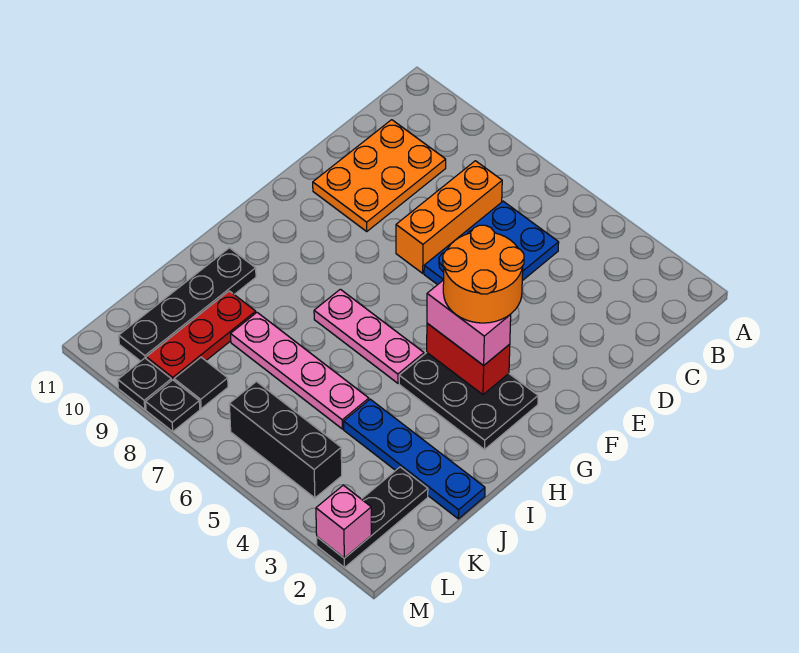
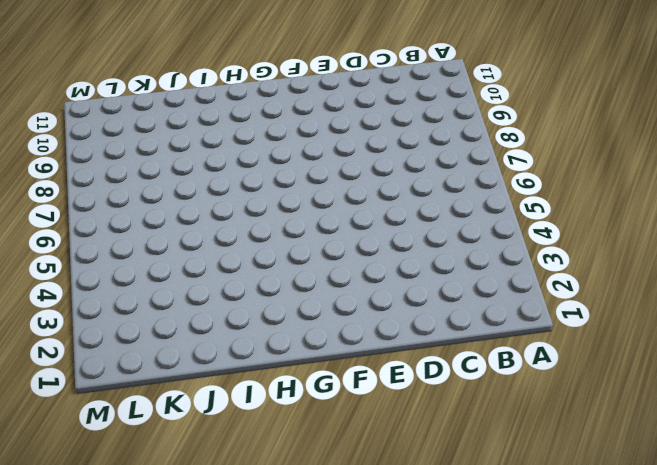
none -> blue plate C5:E6 level 1
none -> orange brick C7:E7 level 1
none -> orange plate C9:E10 level 1

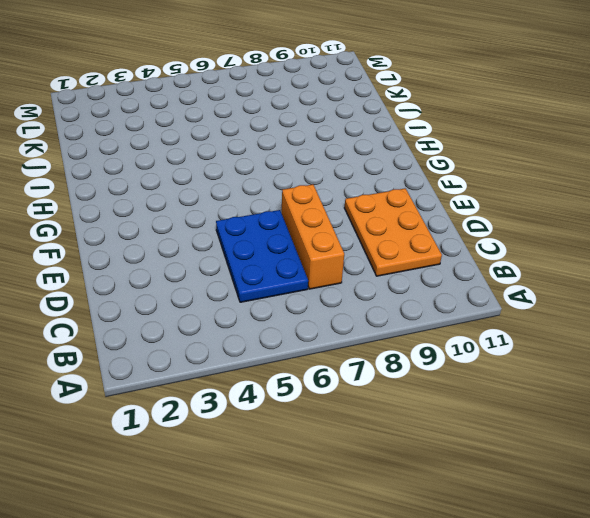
none -> black plate G2:H4 level 1
none -> pink plate H5:H7 level 1
none -> black plate I10:L10 level 1

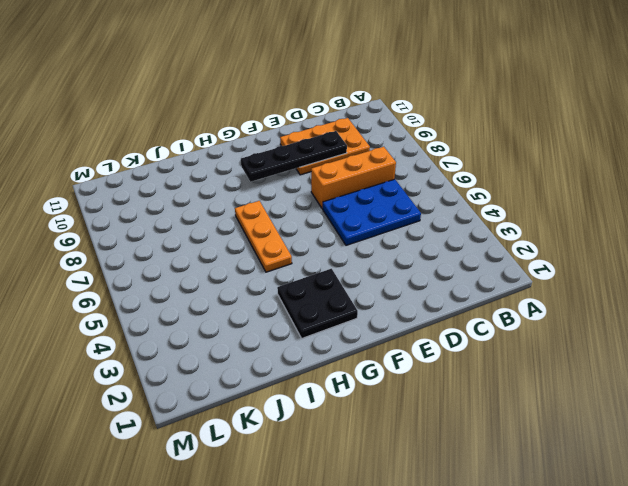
black plate D9:G9 level 2 -> black plate I10:L10 level 1
black plate G2:H3 level 1 -> black plate G2:H4 level 1
orange plate H5:H7 level 1 -> pink plate H5:H7 level 1
none -> blue plate J1:J4 level 1
none -> pink plate J5:J8 level 1
none -> red plate J9:L9 level 1

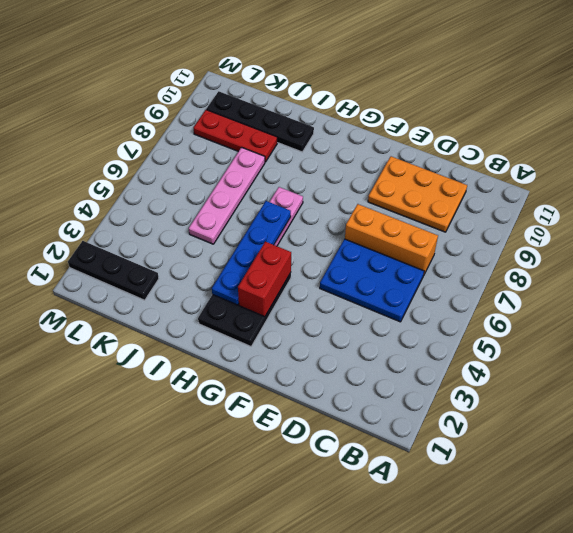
blue plate H3:H6 level 2 -> blue plate J1:J4 level 1
none -> black brick L4:L6 level 1
none -> black tile L8 level 1
none -> black plate M8 level 1

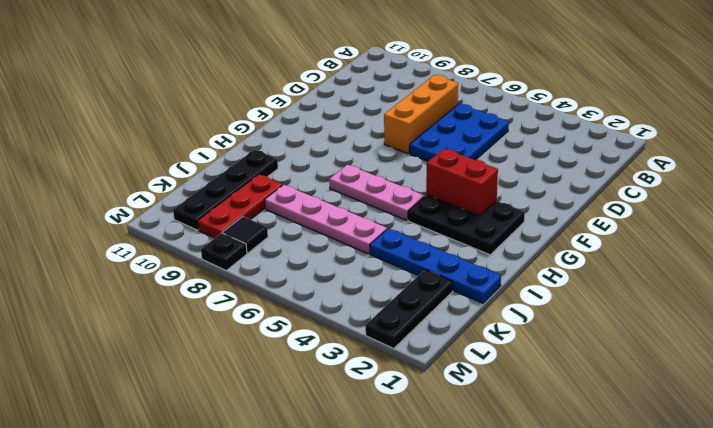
none -> orange plate C9:E10 level 1
none -> black brick L4:L6 level 1
none -> black plate M9 level 1

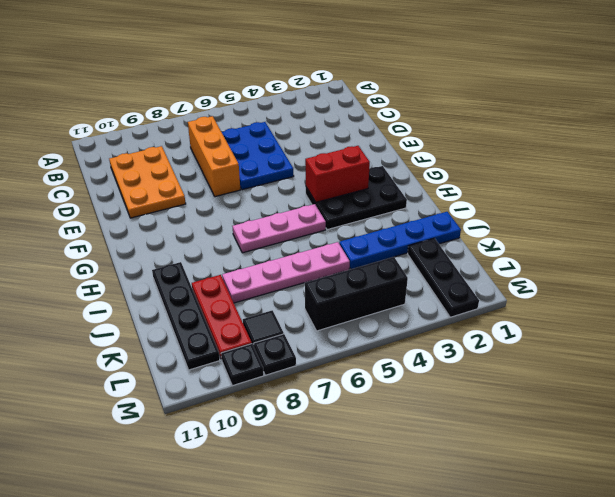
none -> pink brick M2 level 2
none -> pink brick G3:G4 level 3
none -> orange round brick F3:G4 level 4

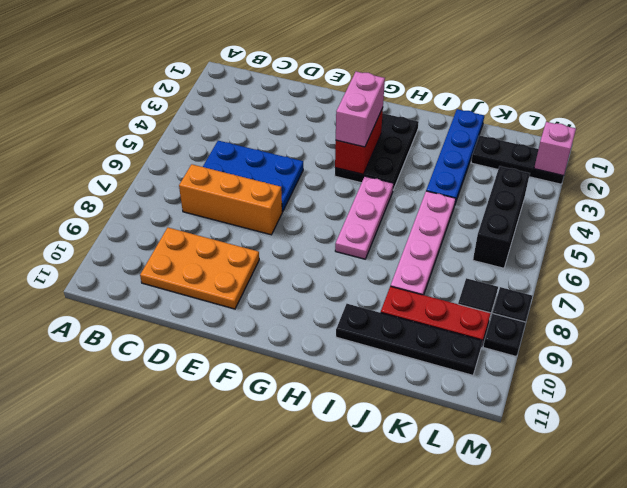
none -> orange round brick F3:G4 level 4

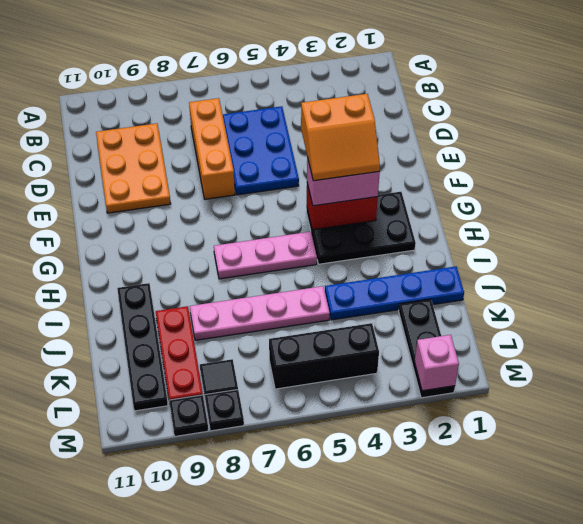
orange slope F3:G4 level 4 top F -> orange round brick F3:G4 level 4

